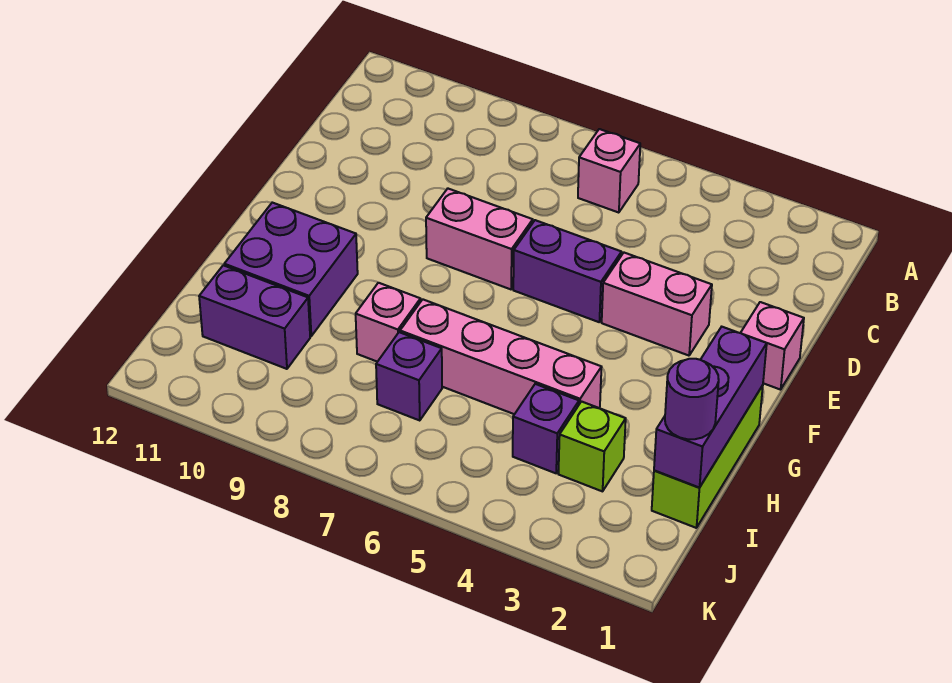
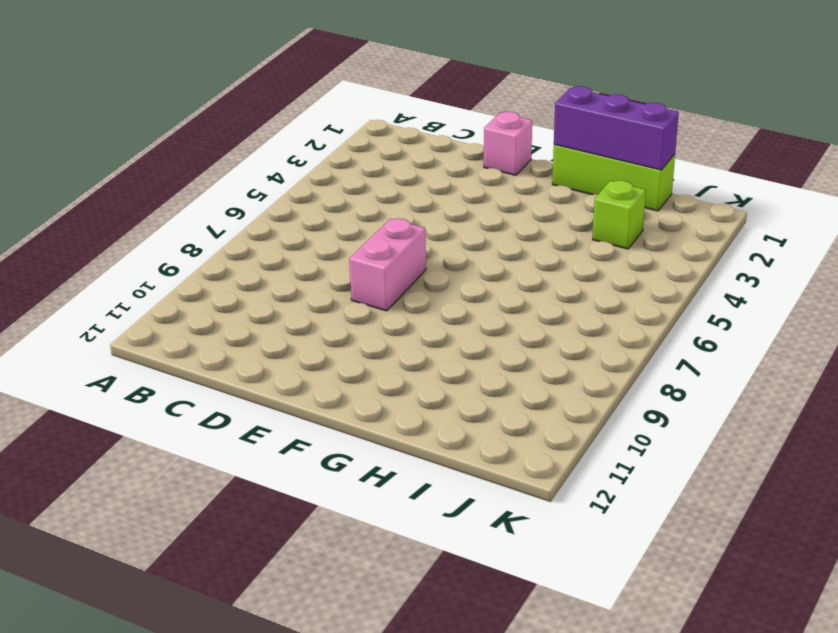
none -> pink brick B6 level 1
none -> pink brick E3:E4 level 1
none -> purple brick E5:E6 level 1

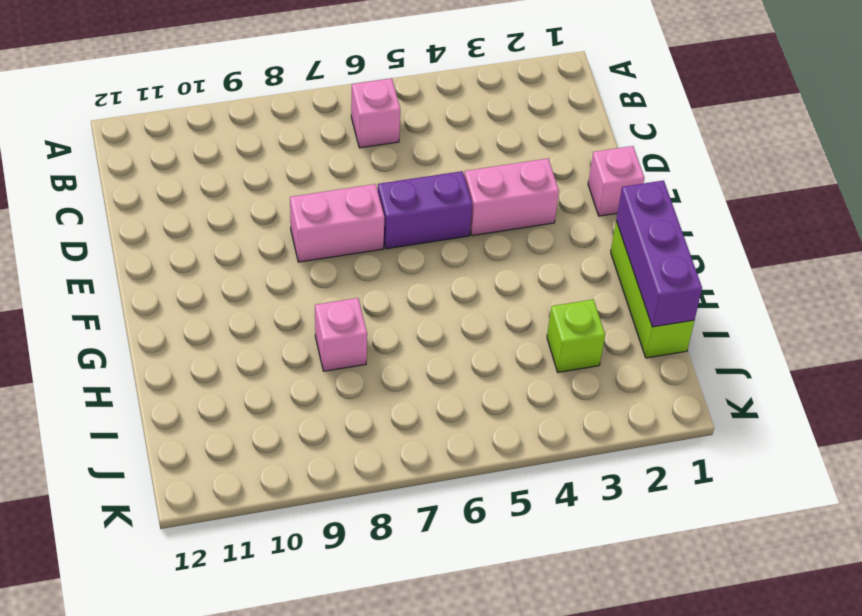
none -> purple brick G10:H11 level 1
none -> pink brick H4:H7 level 1
none -> purple brick I4 level 1

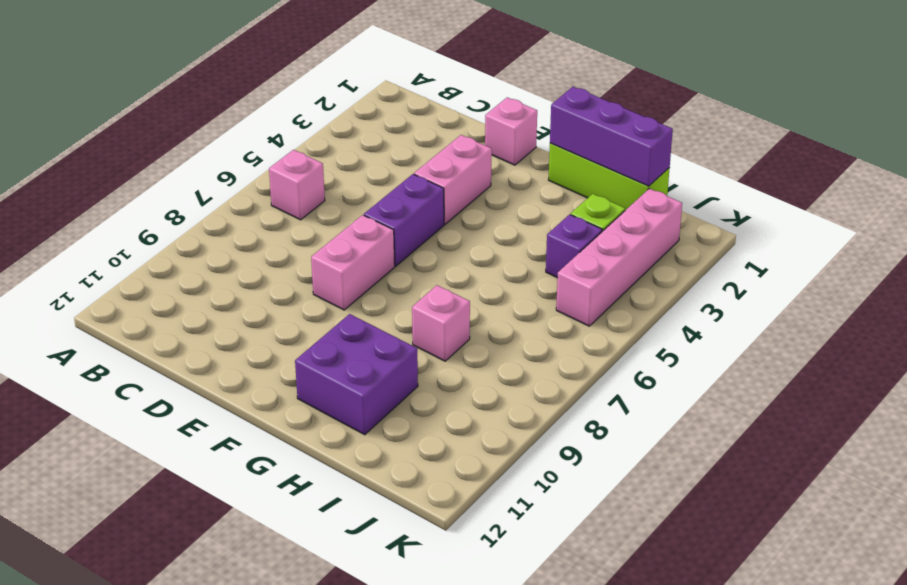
pink brick J2:J5 level 1 -> pink brick H4:H7 level 1
none -> purple brick I7 level 1
none -> purple brick I10:I11 level 1
none -> purple round brick I1 level 3

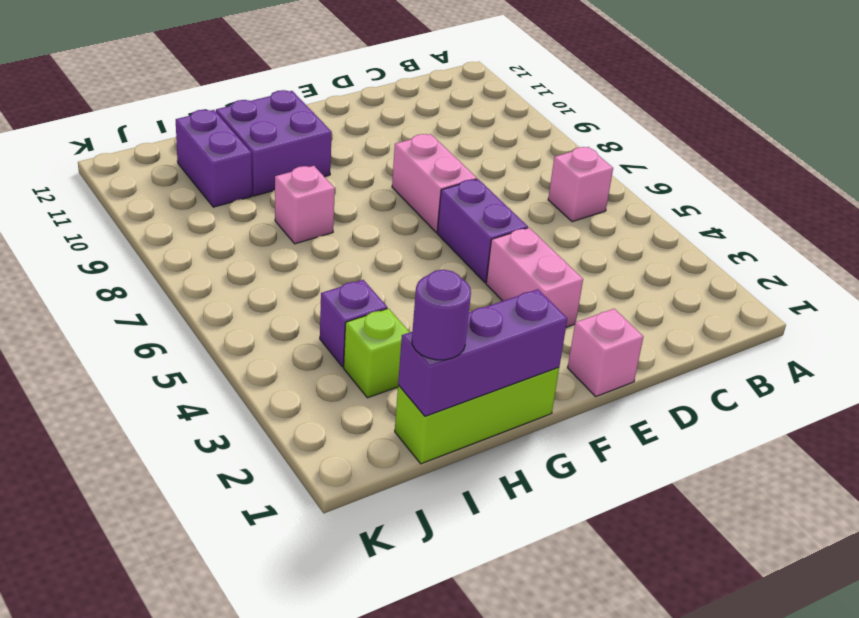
none -> pink brick H4:H7 level 1
none -> purple brick I7 level 1

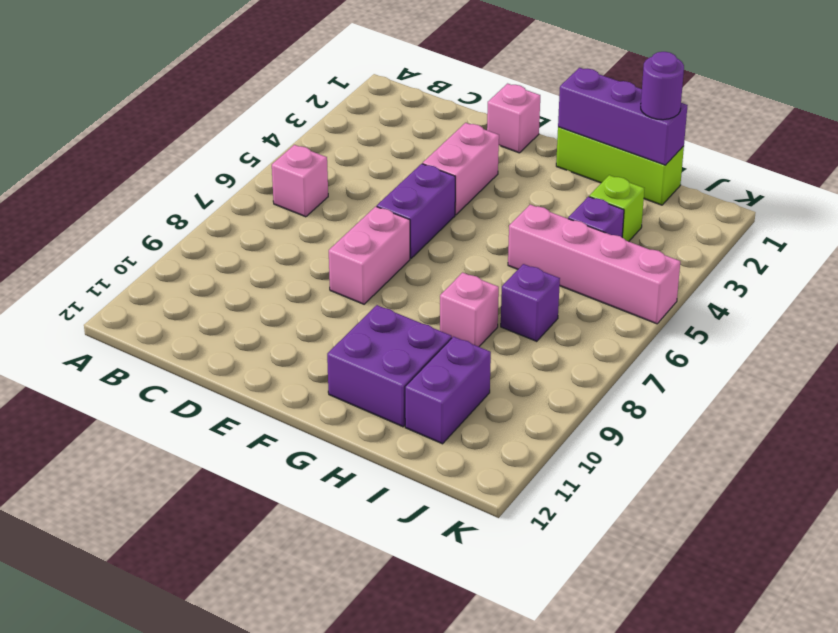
pink brick H5:K5 level 1 -> pink brick H4:H7 level 1

